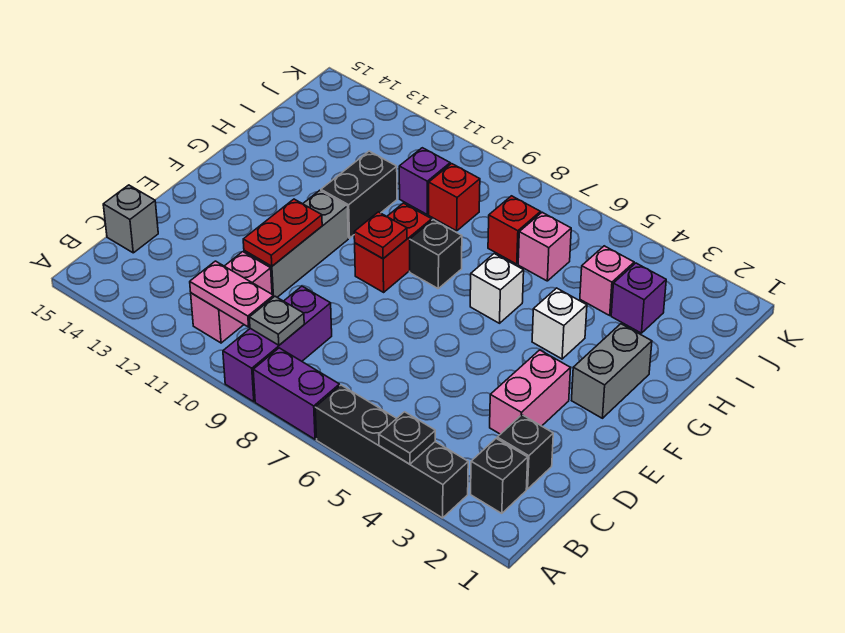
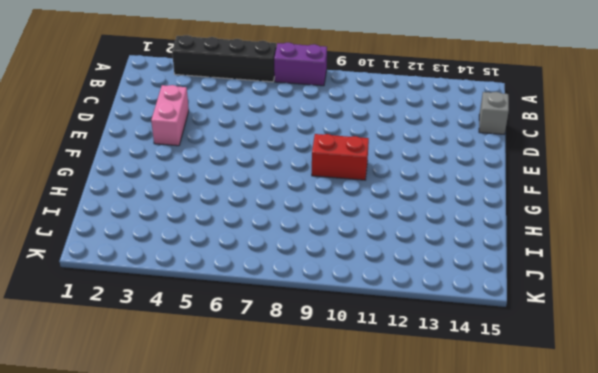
red brick F9:F10 level 1 -> red brick F9:G9 level 1
none -> purple brick A9:C9 level 1
none -> black brick B2 level 1
none -> pink brick B11:C11 level 1

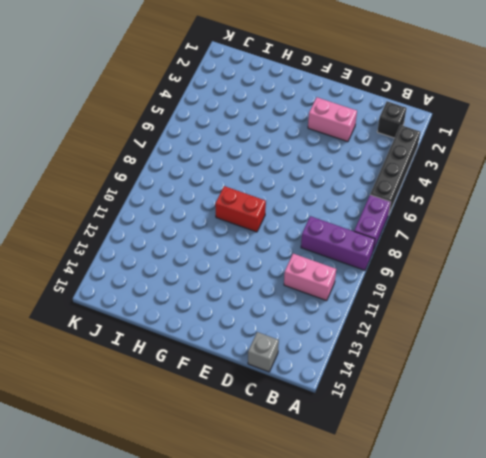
none -> black brick C2 level 1
none -> grey brick D11:F11 level 1
none -> grey brick F2:G2 level 1

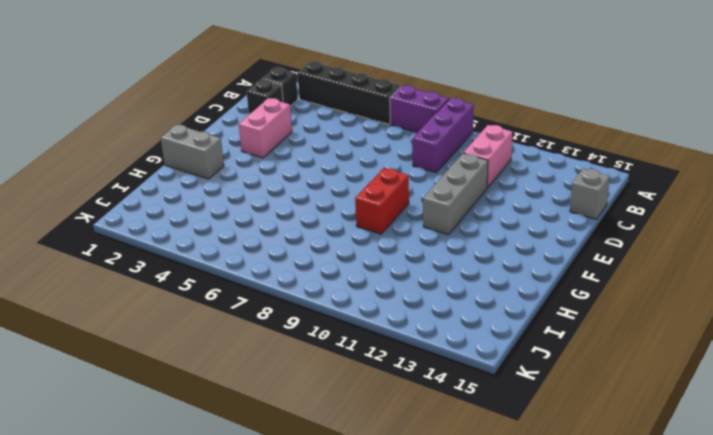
grey brick G1:G2 level 1 -> grey brick F2:G2 level 1
none -> white brick G4 level 1
none -> white brick G6 level 1
none -> black brick G8 level 1

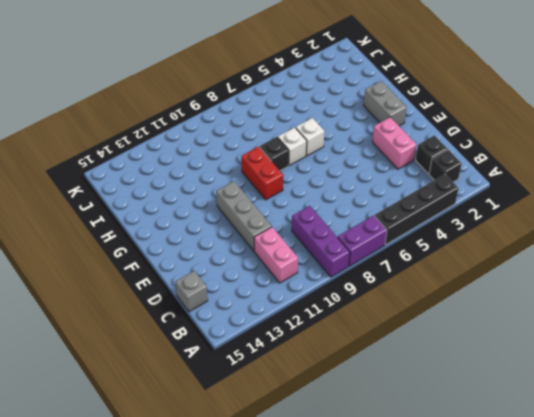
white brick G7 level 1 -> white brick G4 level 1
none -> black brick G11:H11 level 1
none -> purple brick I3 level 1
none -> pink brick I4 level 1

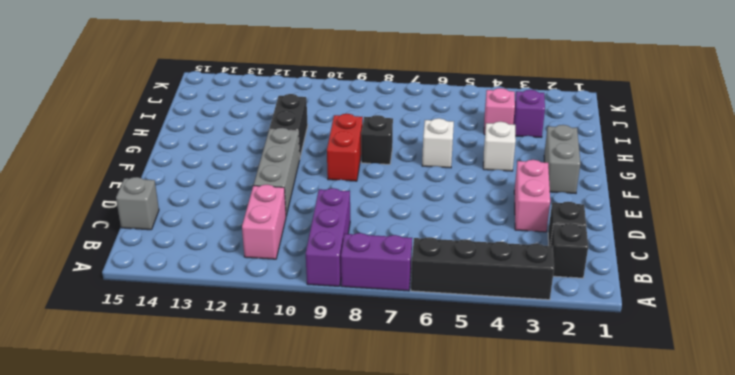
none -> pink brick I6 level 1
none -> red brick I7 level 1
none -> red brick I9 level 1

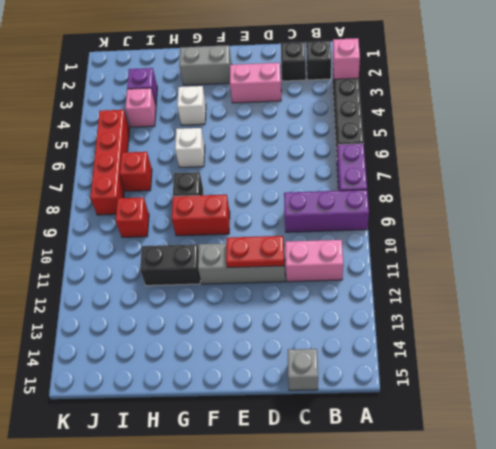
pink brick A3 level 2 -> pink brick I6 level 1
red brick J5:J8 level 1 -> none
none -> purple brick I10 level 1
none -> black plate A4 level 2
none -> grey plate B9 level 2

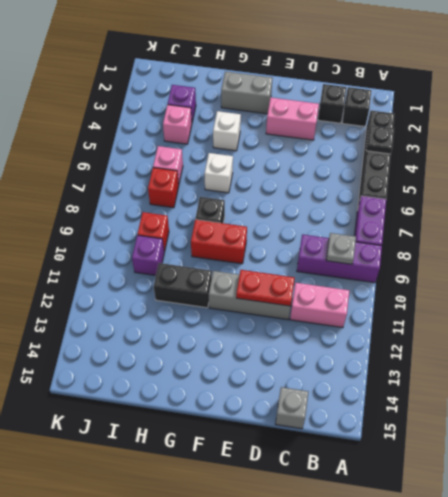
none -> pink plate B10:B11 level 2
none -> red plate F9 level 2

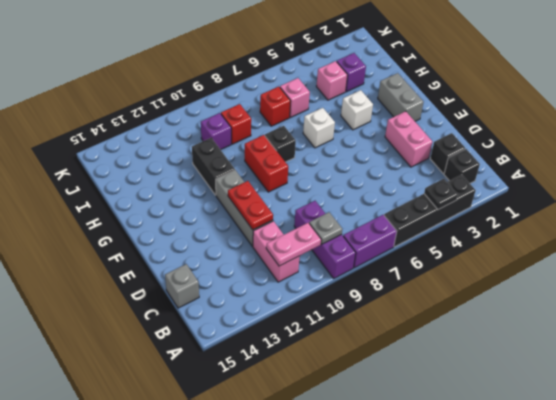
none -> red plate F9 level 2

